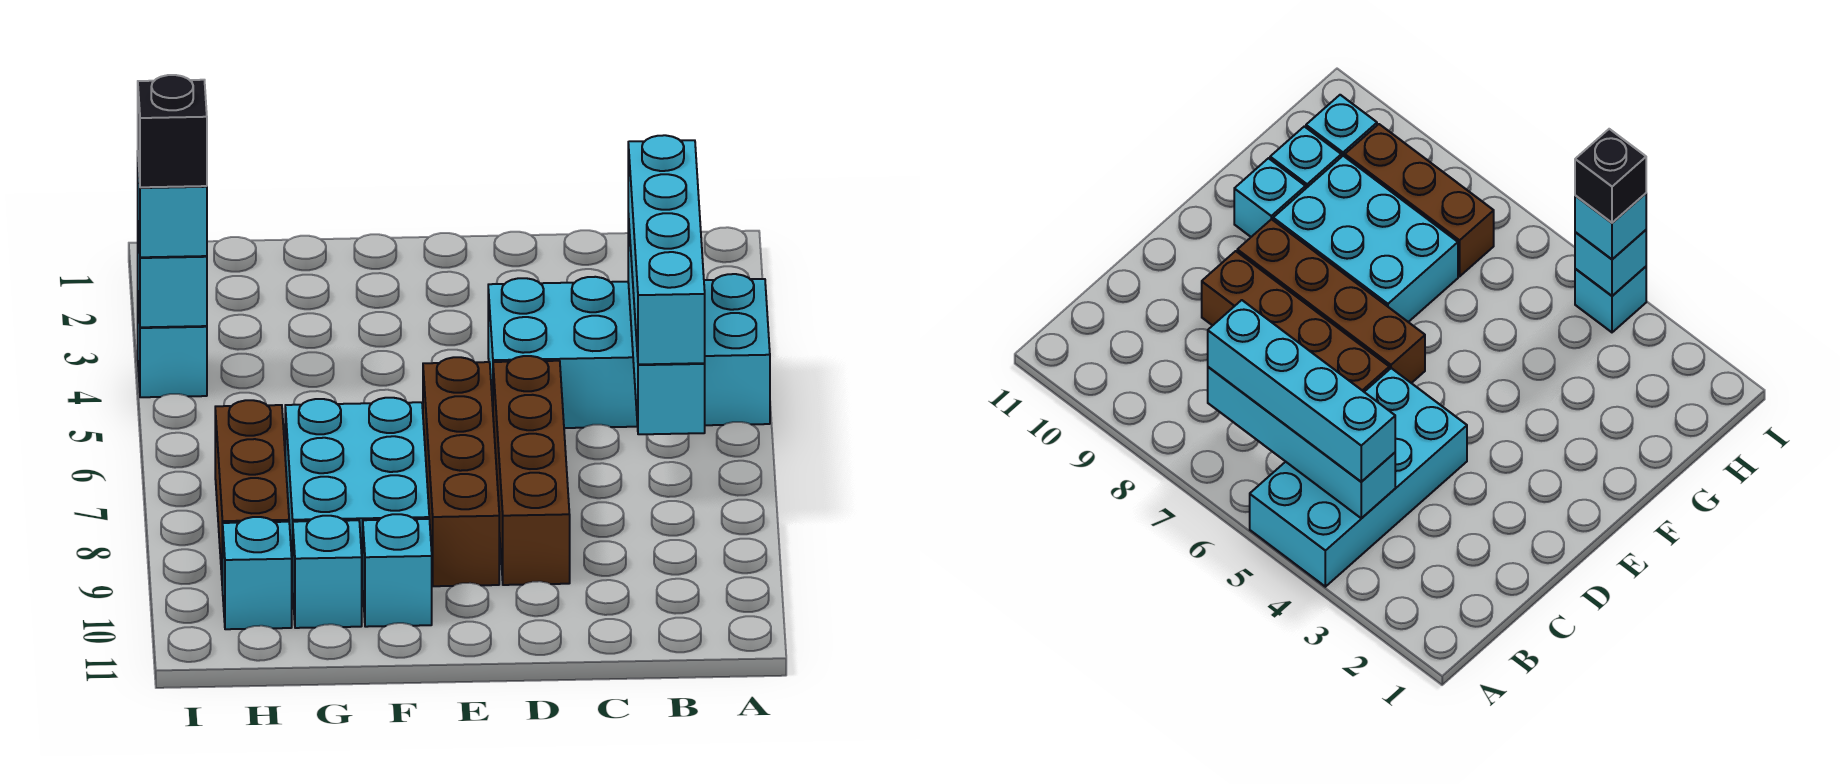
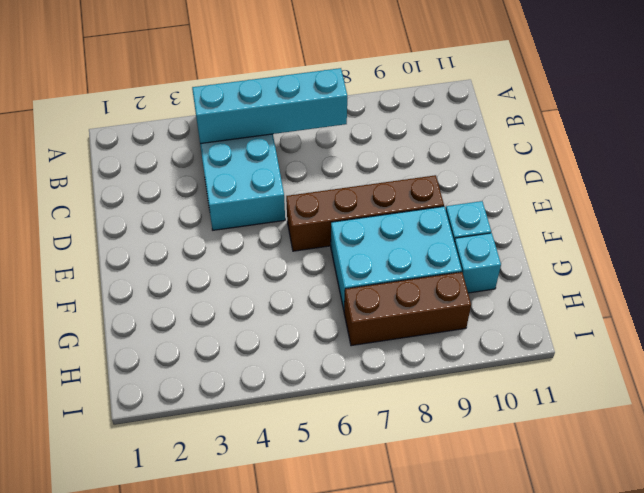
none -> brown brick D6:D9 level 1
none -> cyan brick H10 level 1
none -> cyan brick I4 level 1

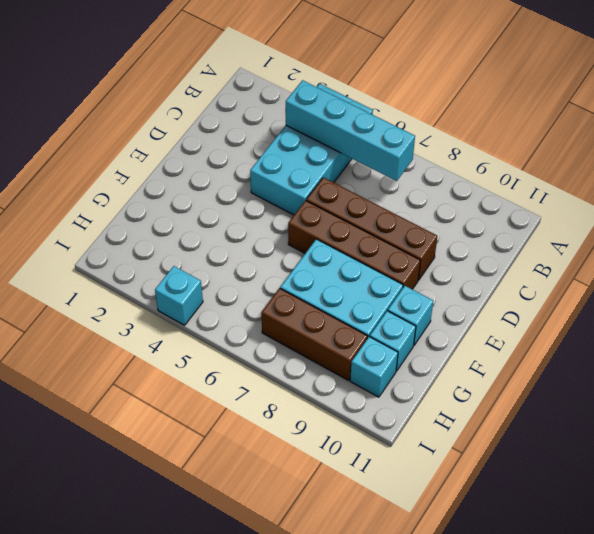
none -> cyan brick I4 level 2
none -> cyan brick B4:B7 level 3
none -> cyan brick I4 level 3

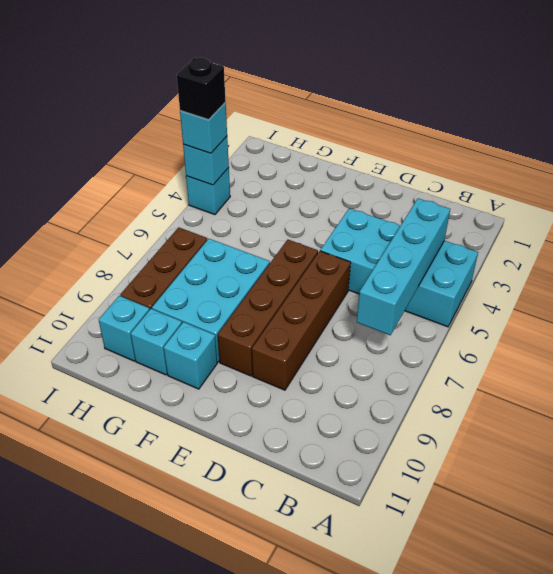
none -> cyan brick B4:B7 level 3

